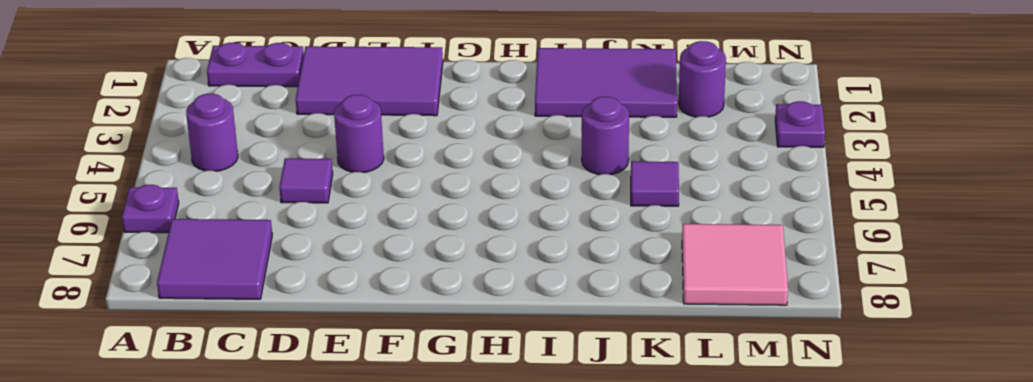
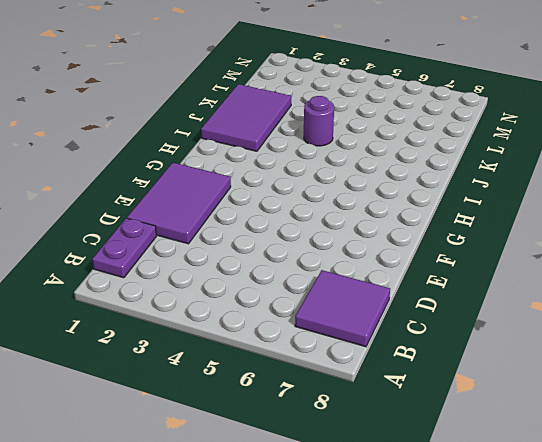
none -> purple plate A6 level 1
none -> purple round brick B4 level 1
none -> purple tile D5 level 1

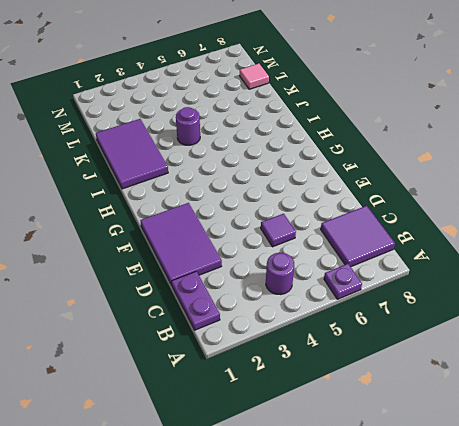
pink tile L8 level 1 -> pink tile L7:M8 level 1
none -> purple round brick E4 level 1
none -> purple tile K5 level 1
none -> purple round brick L2 level 1

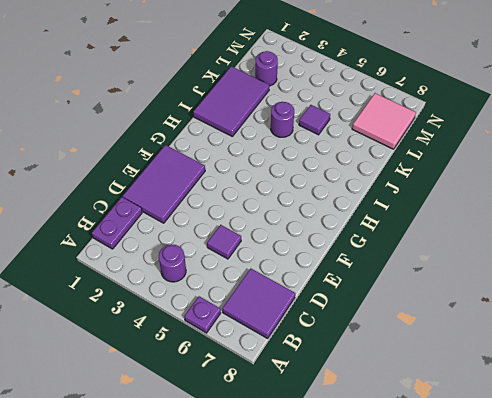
none -> purple round brick E4 level 1
none -> purple plate N3 level 1

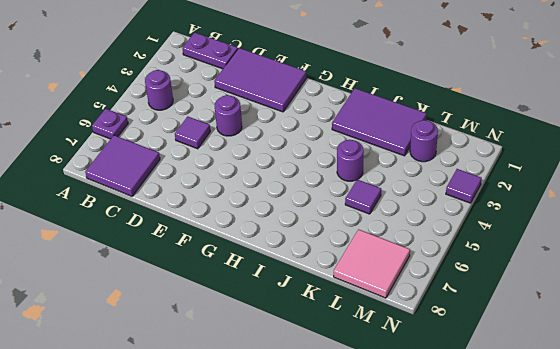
purple tile N3 level 1 -> purple plate N3 level 1

